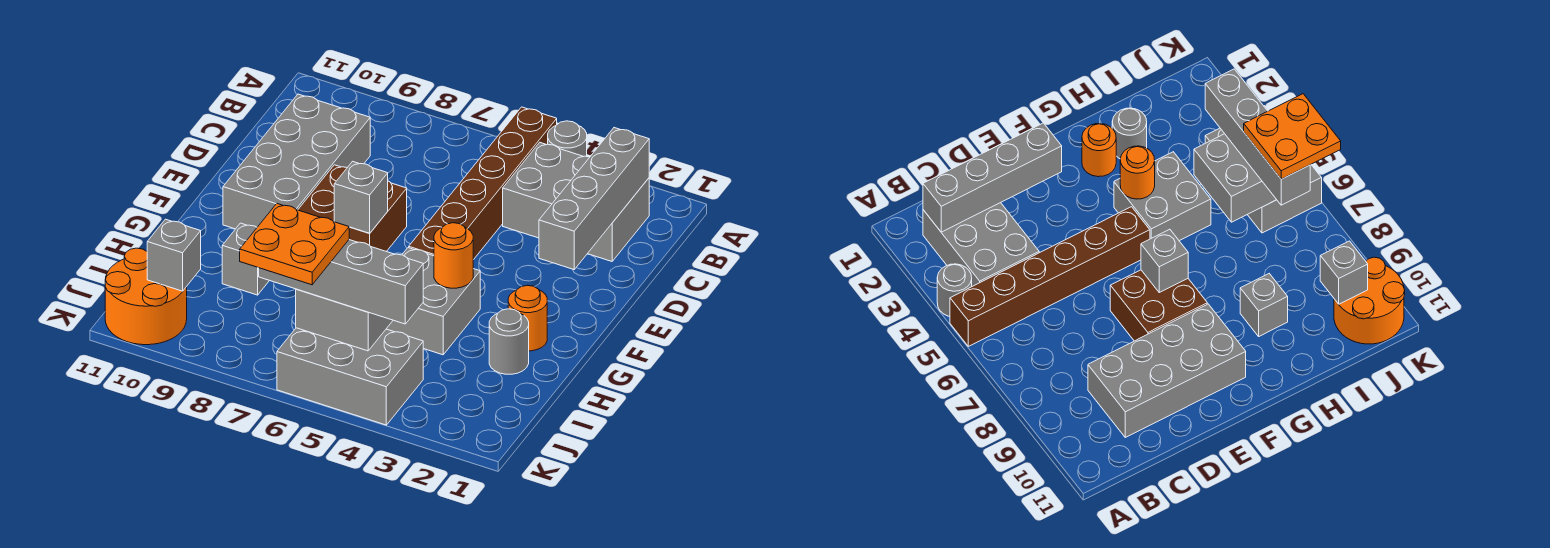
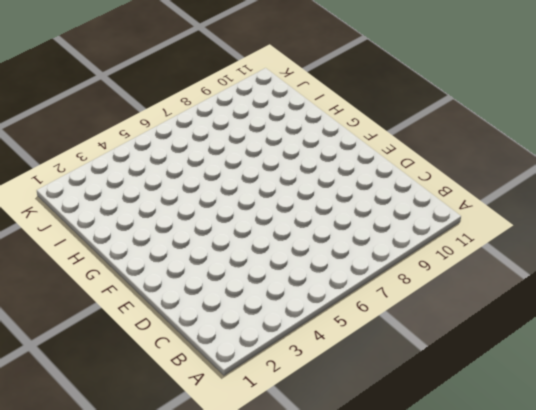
none -> grey round brick A4 level 1
none -> brown brick A5:F5 level 1
none -> grey brick B2:C4 level 1

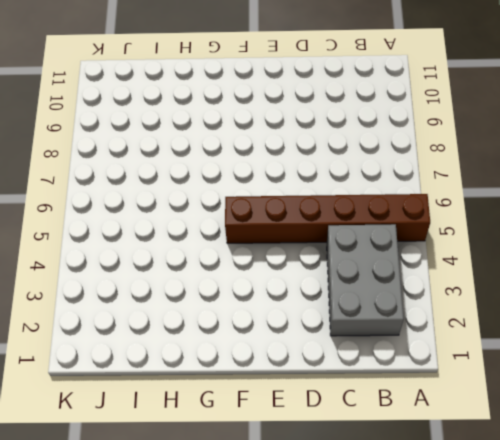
none -> grey round brick A4 level 1
none -> grey brick C9:F10 level 1
none -> brown brick E7:F8 level 1

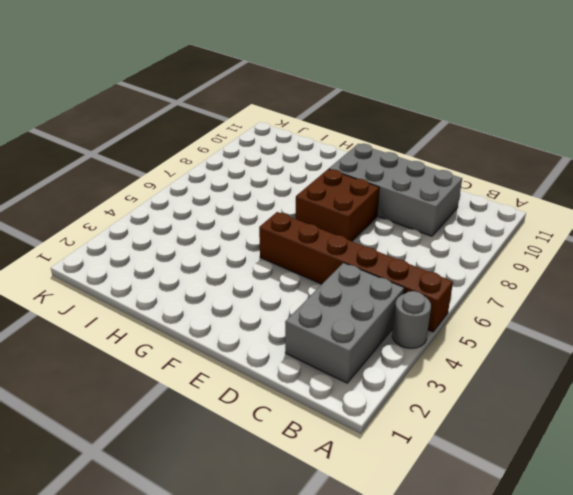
none -> orange round brick G2 level 1
none -> grey brick G4:H5 level 1
none -> grey round brick H2 level 1

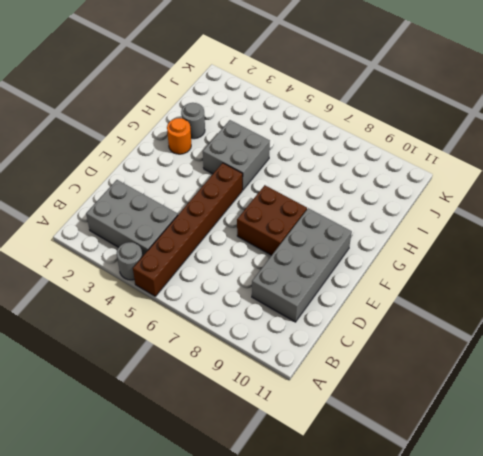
none -> grey brick H9 level 1
none -> grey brick J4:K6 level 1
none -> orange round brick J10:K11 level 1

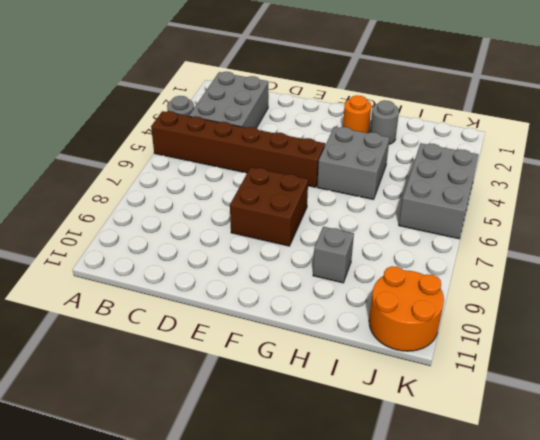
none -> grey brick C9:F10 level 1
none -> grey brick B2:E2 level 2
none -> grey brick F7 level 2

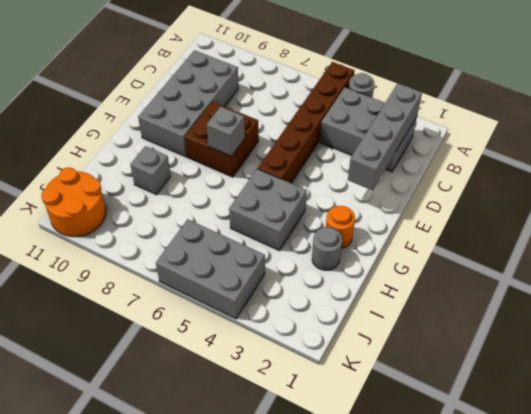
none -> orange round brick G4 level 2
none -> grey brick I5:J6 level 2
none -> grey brick J10 level 2

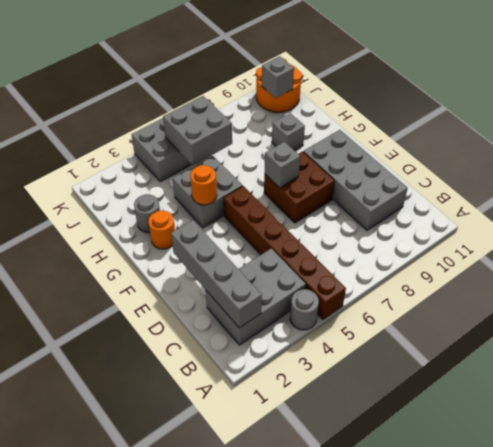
none -> grey brick J4:J7 level 3
none -> orange plate J6:K7 level 4

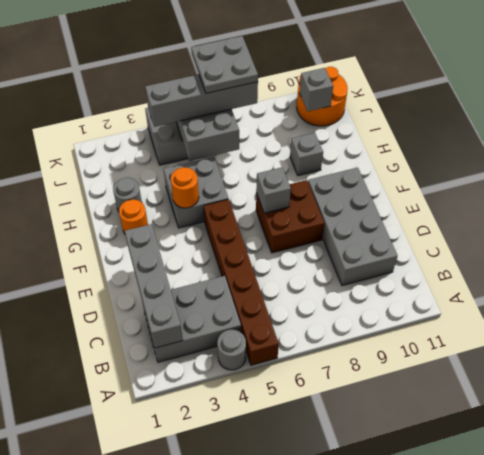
grey plate J6:K7 level 4 -> orange plate J6:K7 level 4

